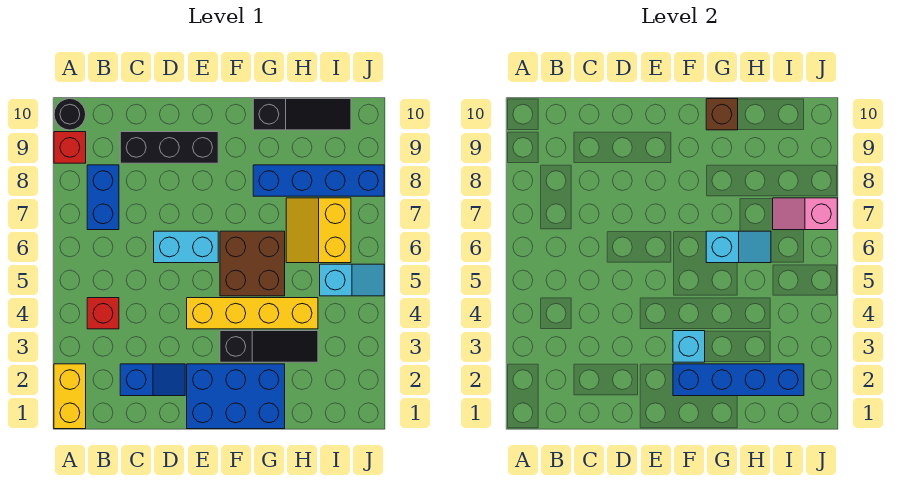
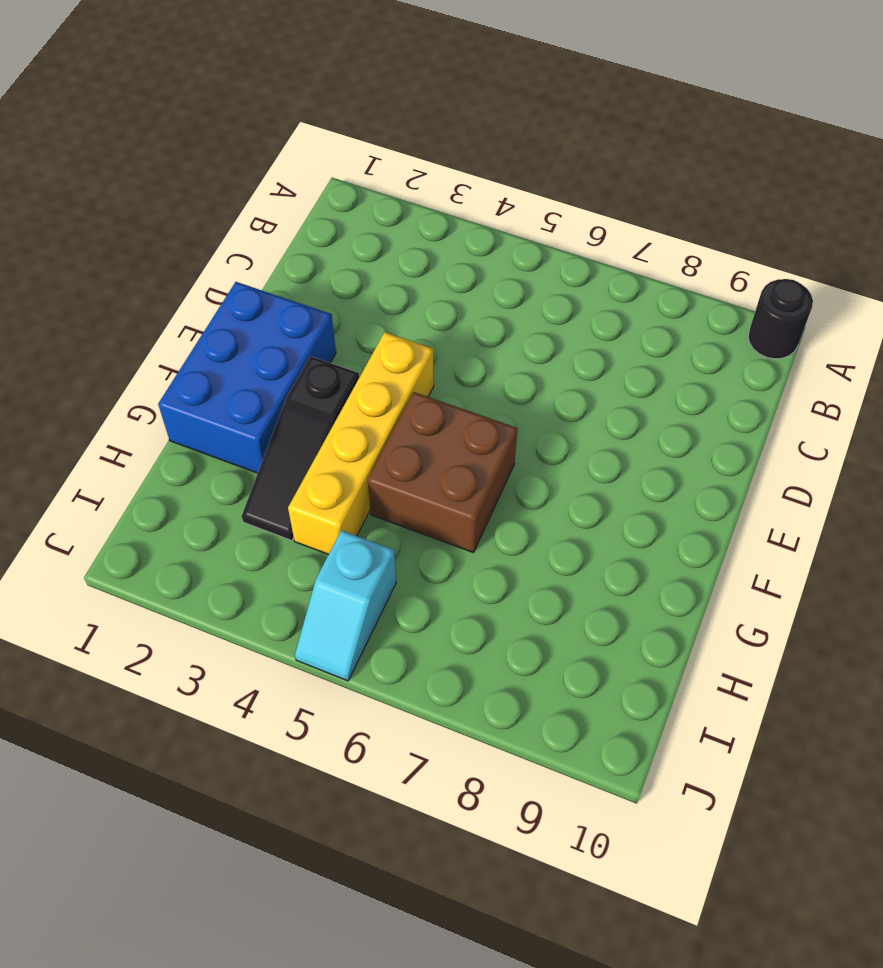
none -> yellow brick A1:A2 level 1
none -> red brick A9 level 1
none -> red brick B4 level 1

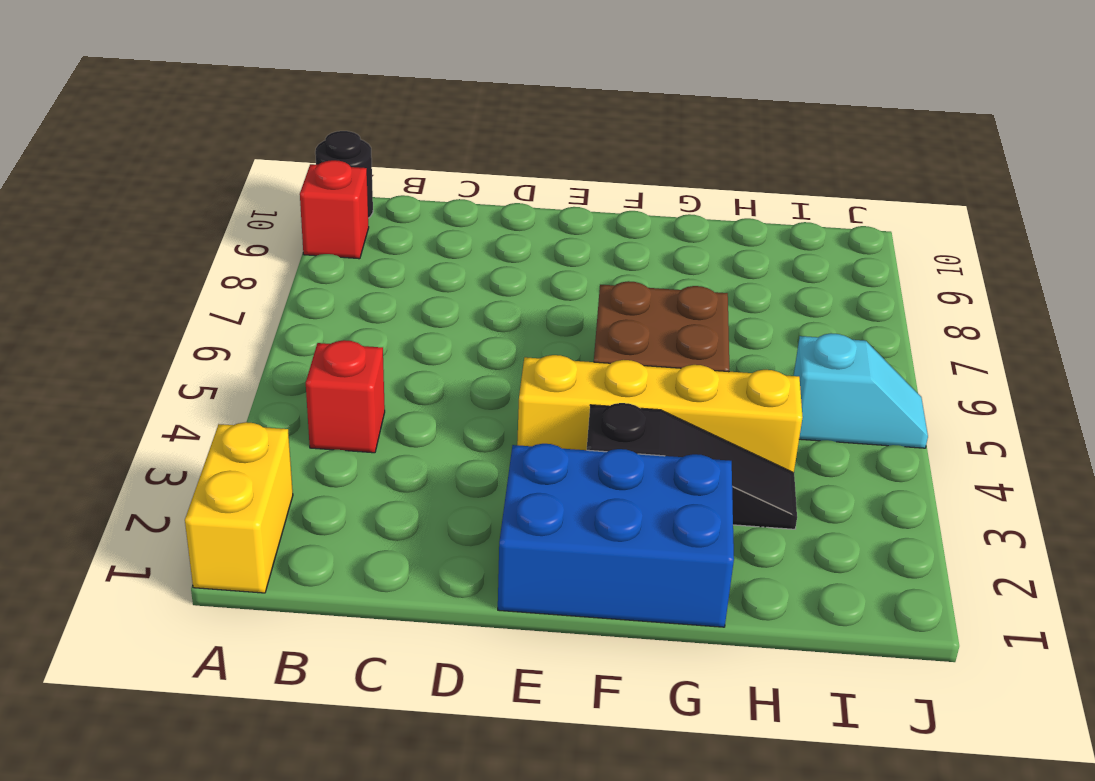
none -> blue brick B7:B8 level 1
none -> blue slope C2:D2 level 1 top C
none -> black brick C9:E9 level 1

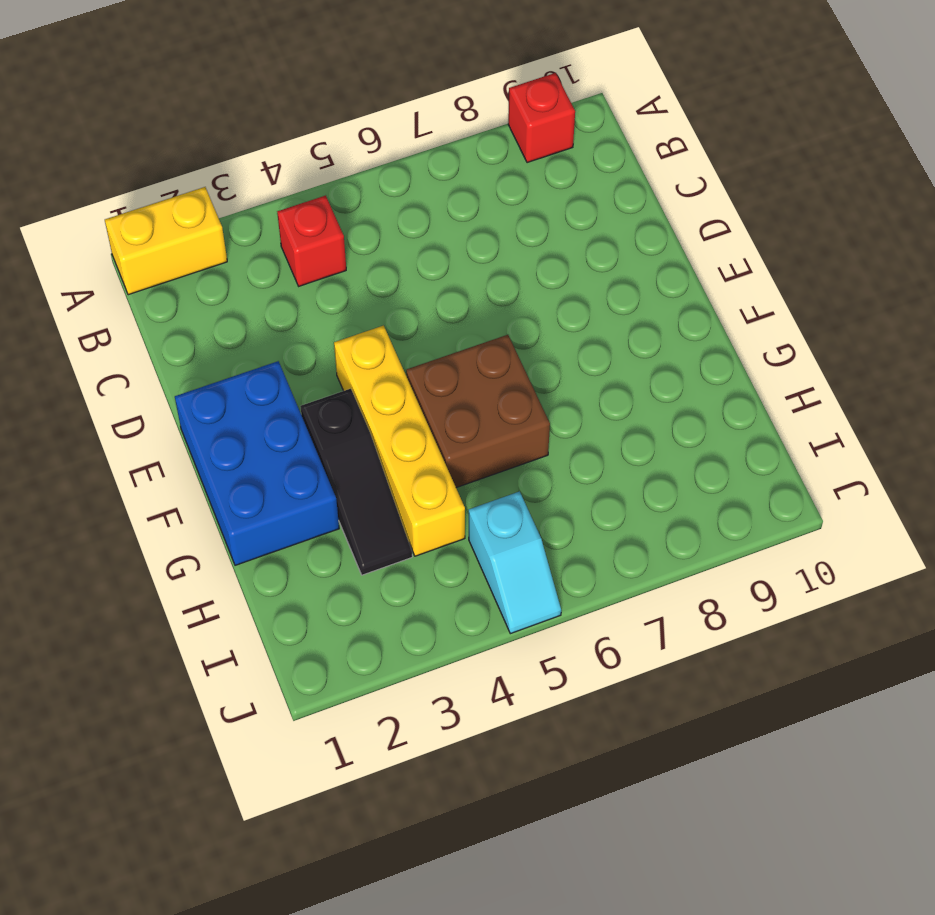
none -> black round brick A10 level 1
none -> blue brick B7:B8 level 1
none -> blue slope C2:D2 level 1 top C

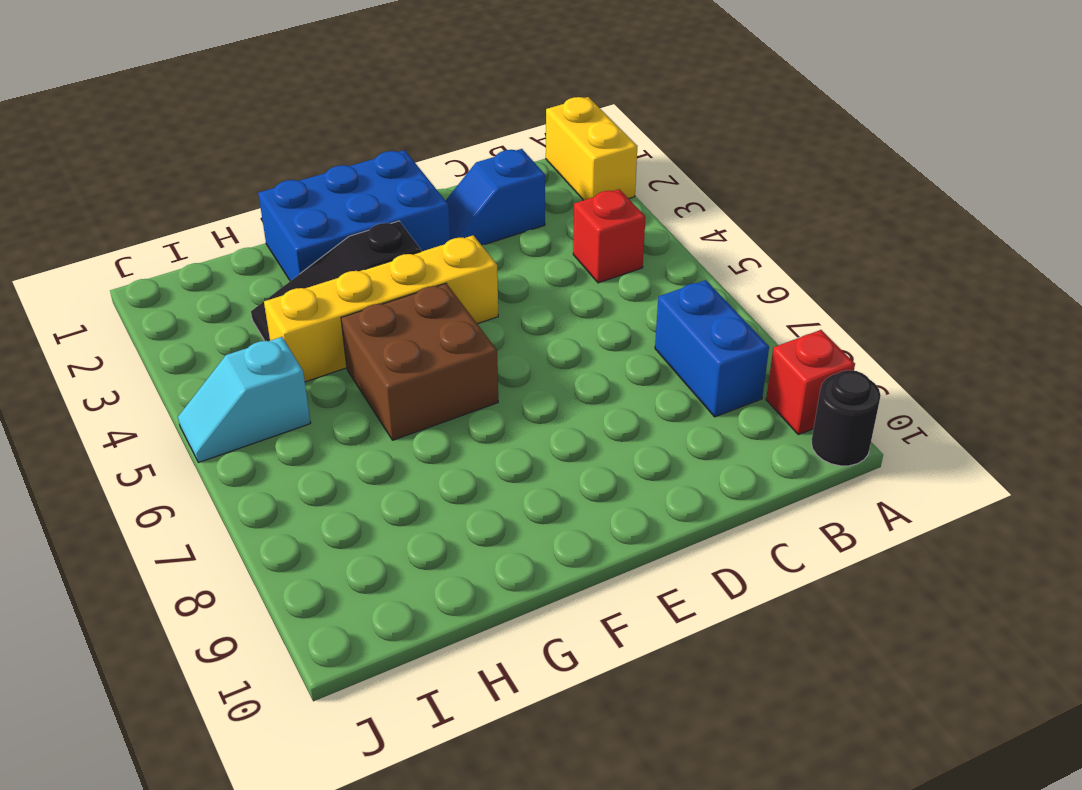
none -> black brick C9:E9 level 1
none -> cyan brick D6:E6 level 1
none -> blue brick G8:J8 level 1

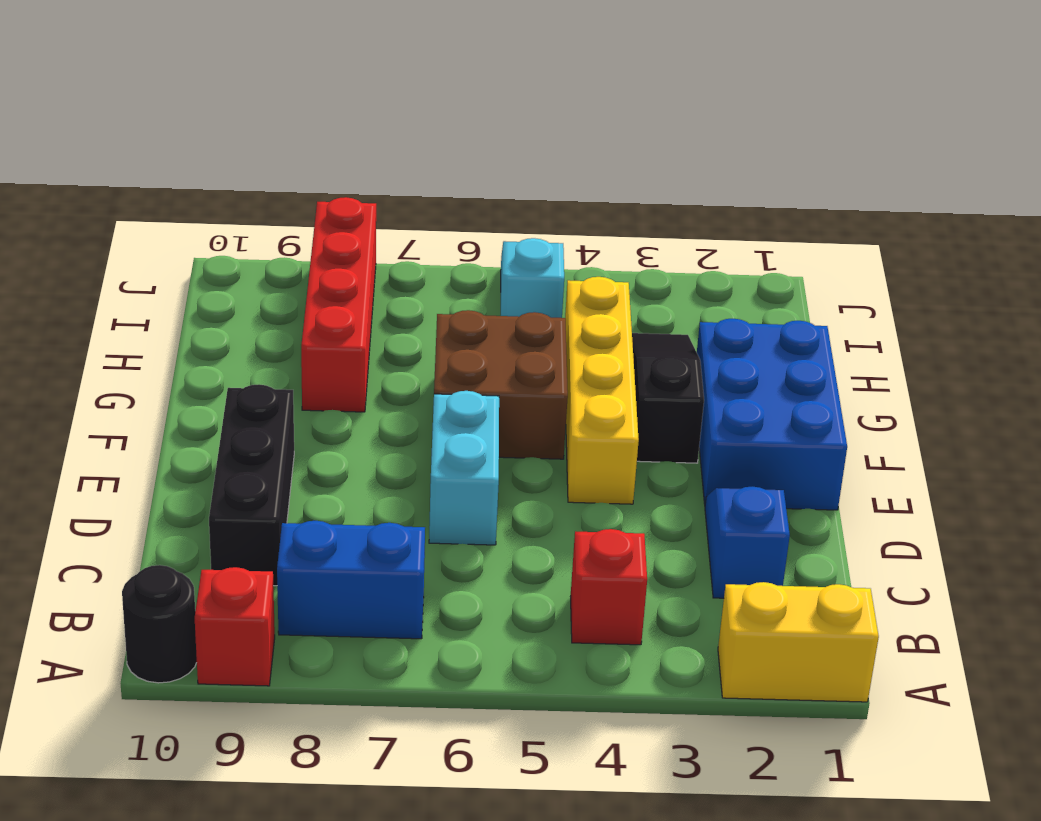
red brick G8:J8 level 1 -> blue brick G8:J8 level 1
none -> black slope G10:I10 level 1 top G
none -> yellow slope H6:I7 level 1 top I
none -> blue brick F2:I2 level 2

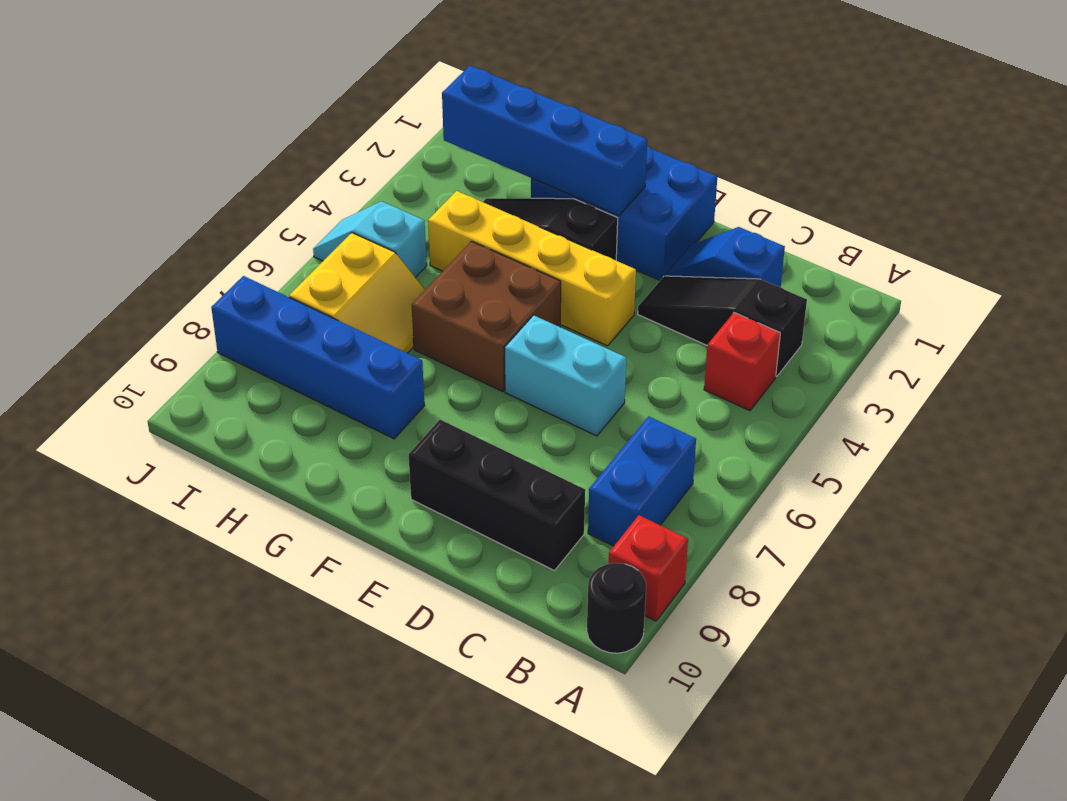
black slope B3:D3 level 1 top B -> black slope G10:I10 level 1 top G
none -> yellow brick A1:A2 level 1
none -> cyan brick F3 level 2
none -> cyan slope G6:H6 level 2 top G

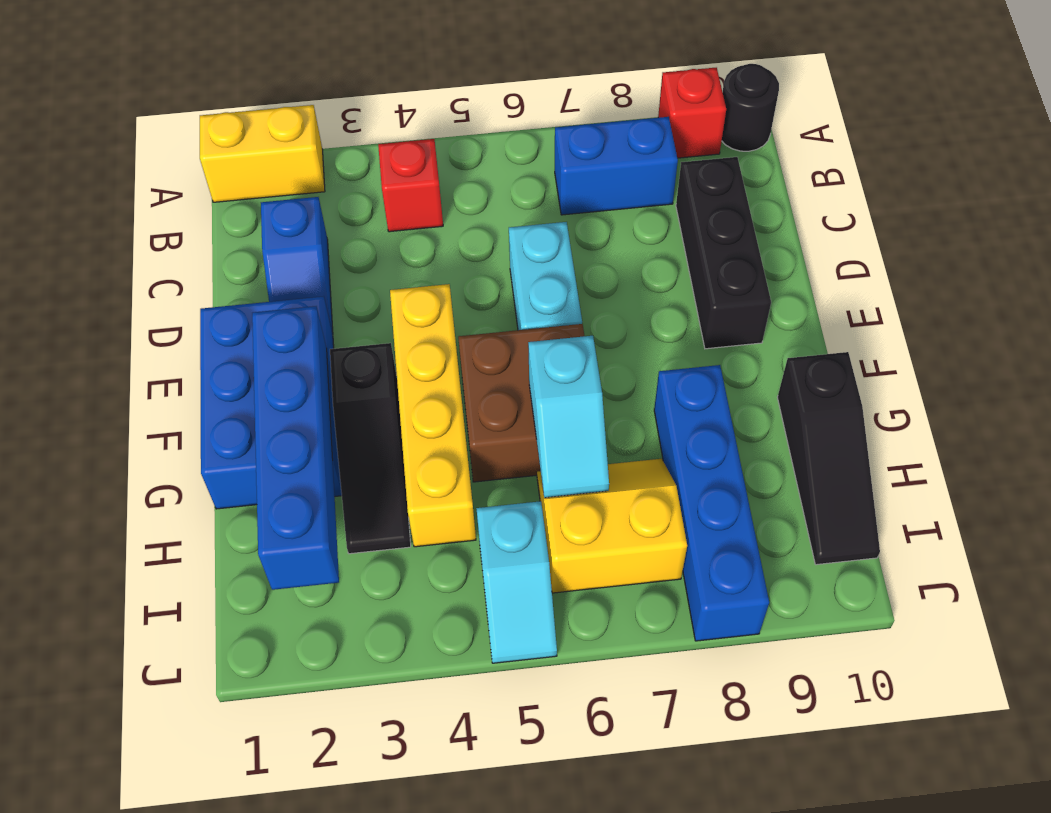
none -> cyan brick F3 level 2
none -> brown brick G10 level 2
none -> pink slope I7:J7 level 2 top J

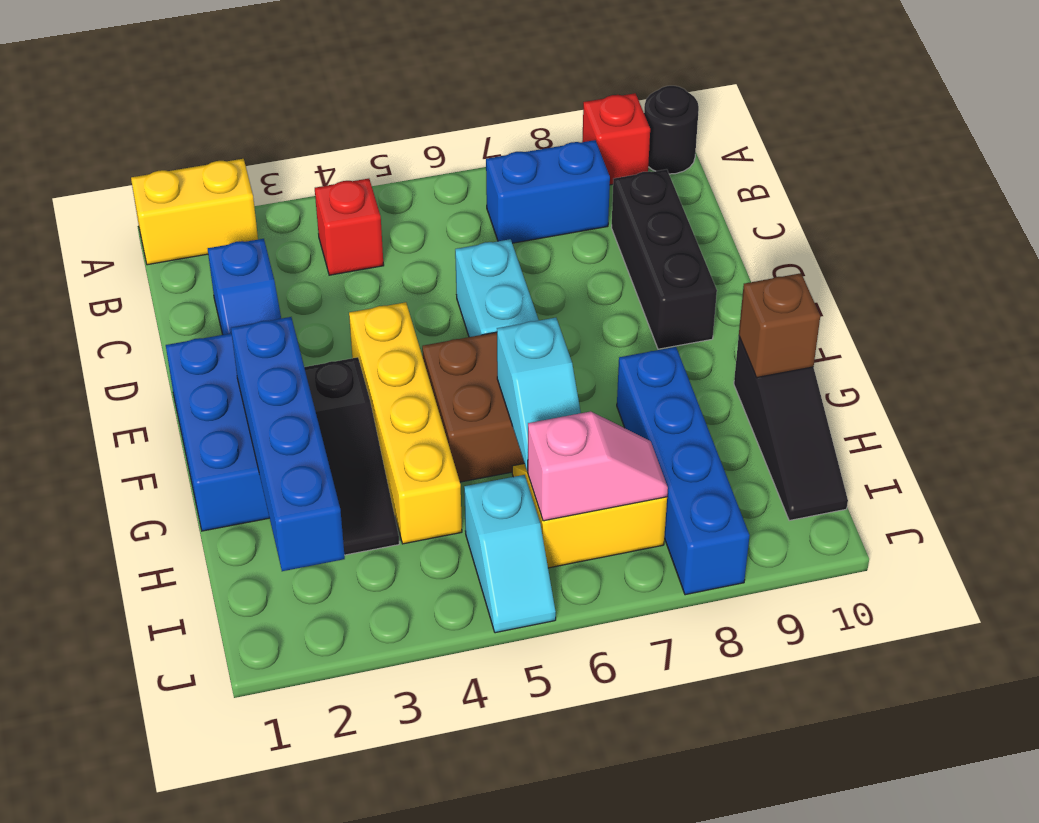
pink slope I6:I7 level 2 top 6 -> pink slope I7:J7 level 2 top J
none -> cyan brick F3 level 2

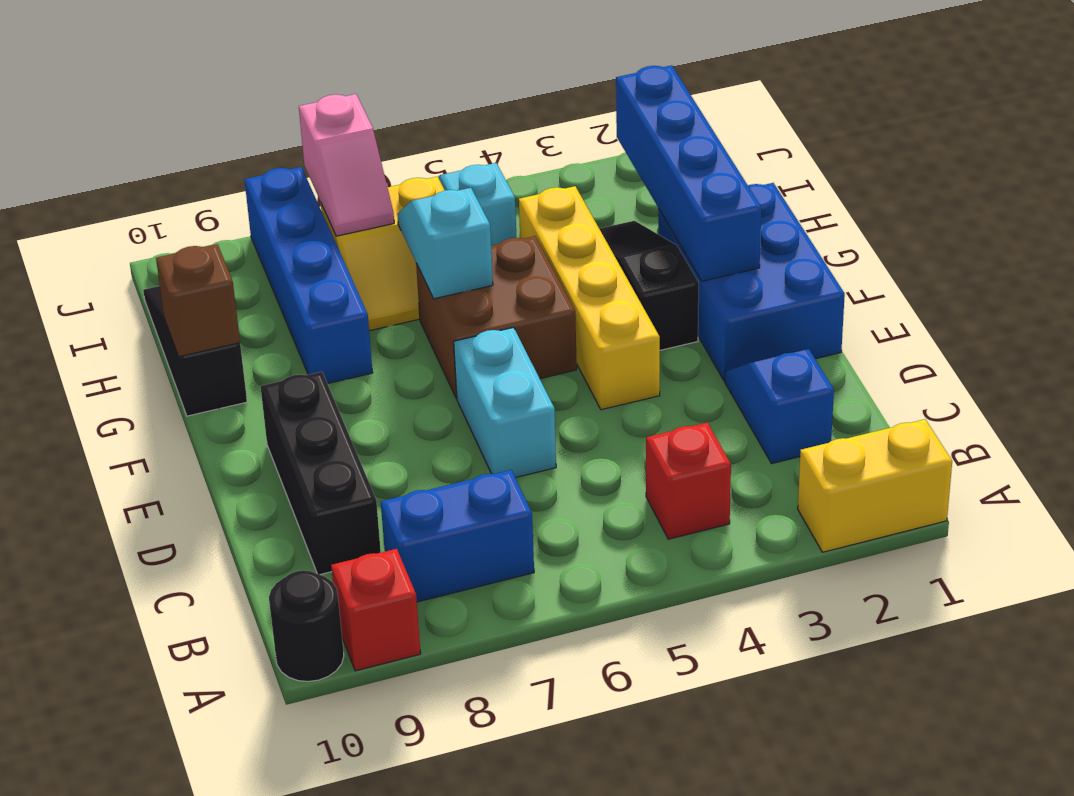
none -> cyan brick F3 level 2

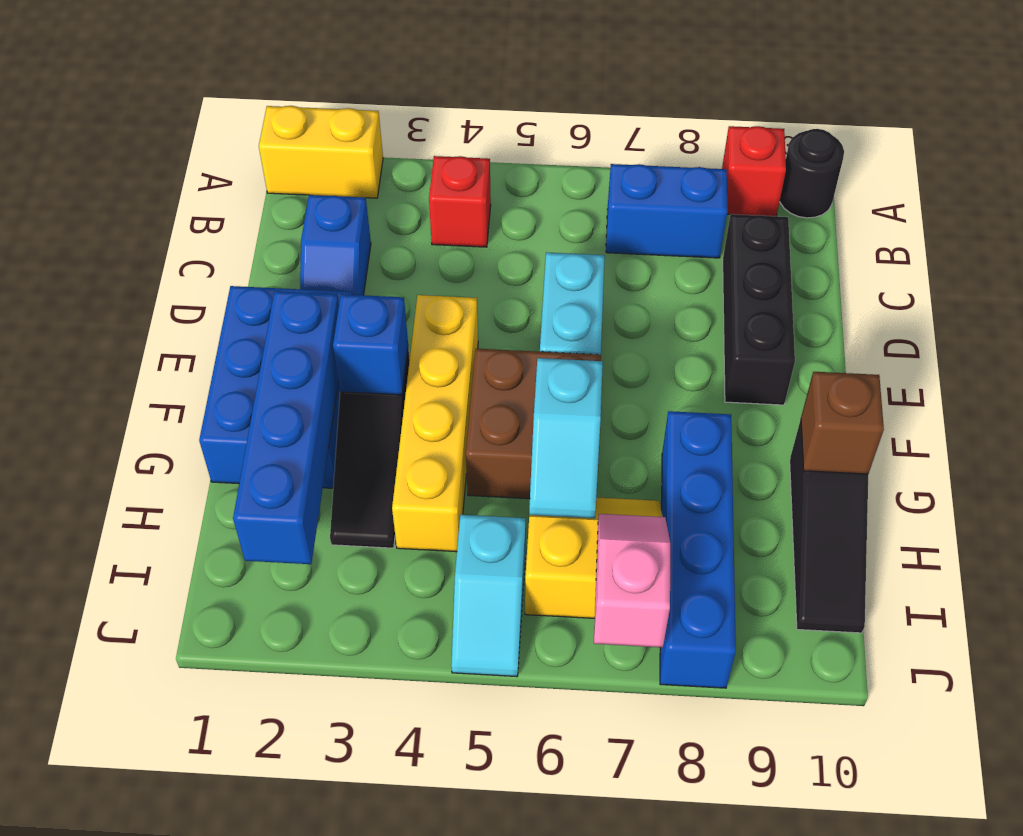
blue brick F3 level 2 -> cyan brick F3 level 2

